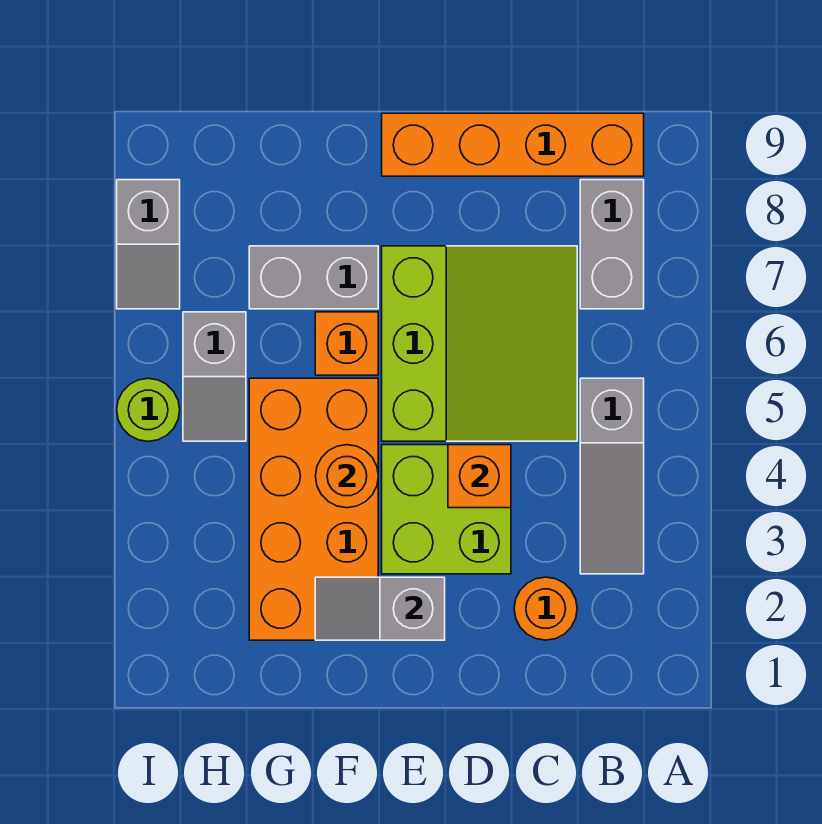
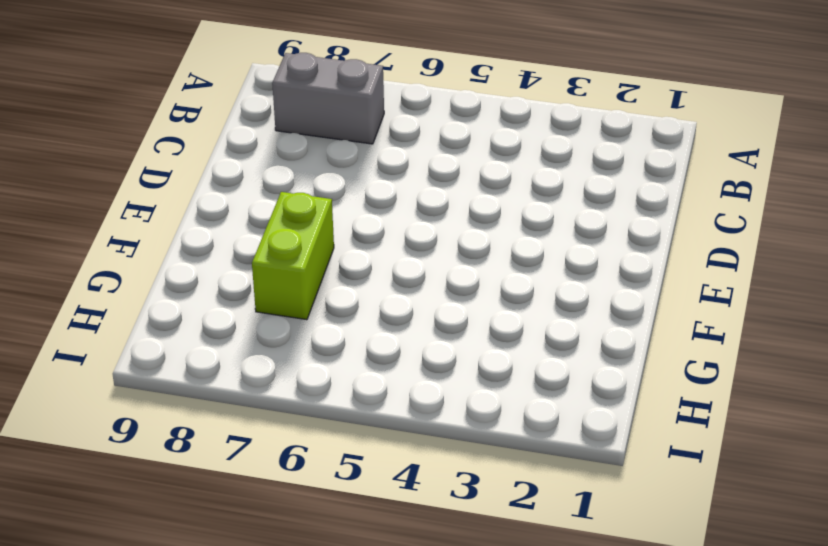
lime brick F7:G7 level 1 -> grey brick F7:G7 level 1
none -> grey slope B3:B5 level 1 top 5
none -> orange brick B9:E9 level 1
none -> orange round brick C2 level 1

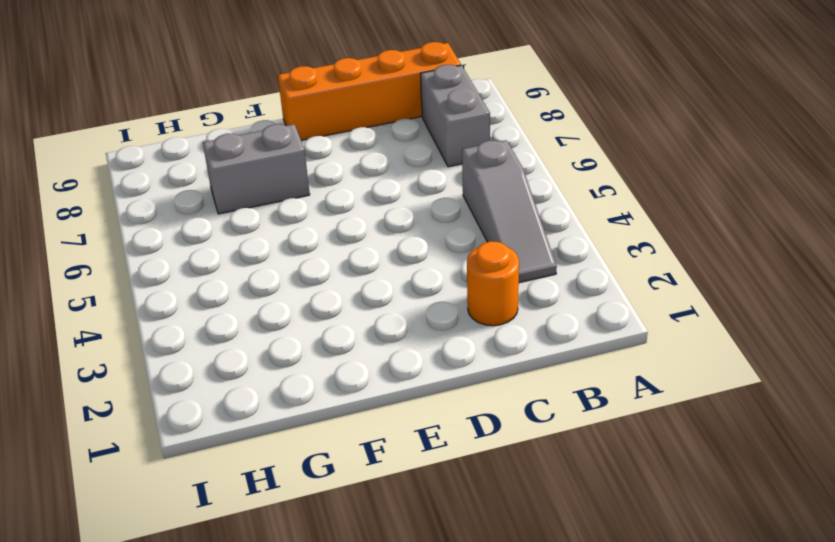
none -> lime slope C5:E7 level 1 top E
none -> lime brick D3:E4 level 1
none -> orange brick F2:G5 level 1

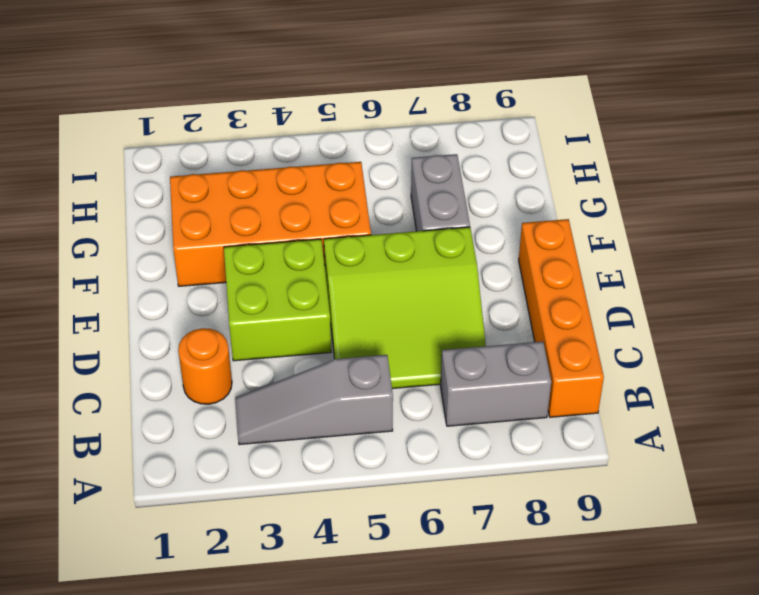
none -> orange brick F6 level 1
none -> grey slope H5:H6 level 1 top 6
none -> lime round brick I5 level 1

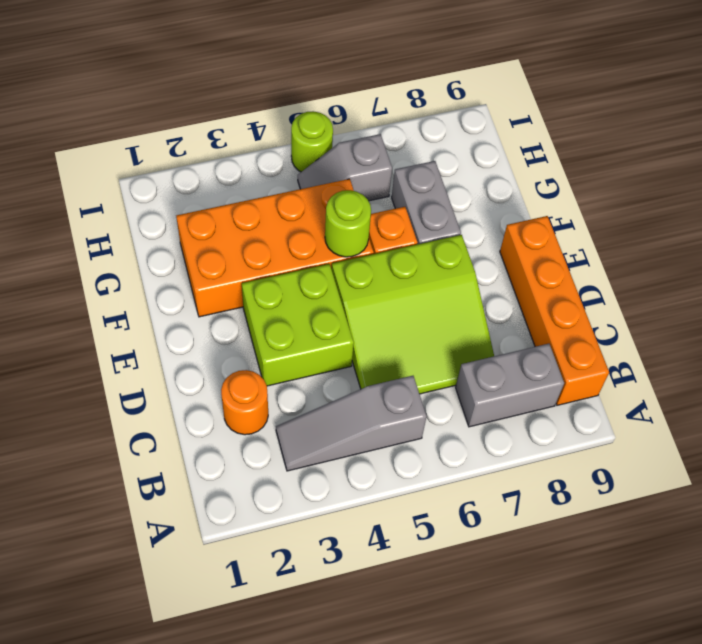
lime round brick F5 level 2 -> none
none -> grey slope I7:I8 level 1 top 8
none -> orange brick D4 level 2
none -> grey slope E2:F2 level 2 top E

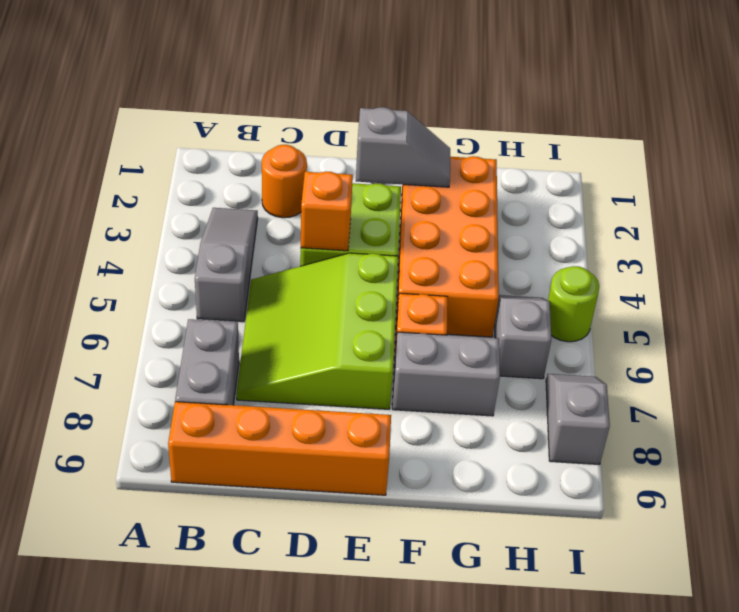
none -> orange round brick F4 level 2

